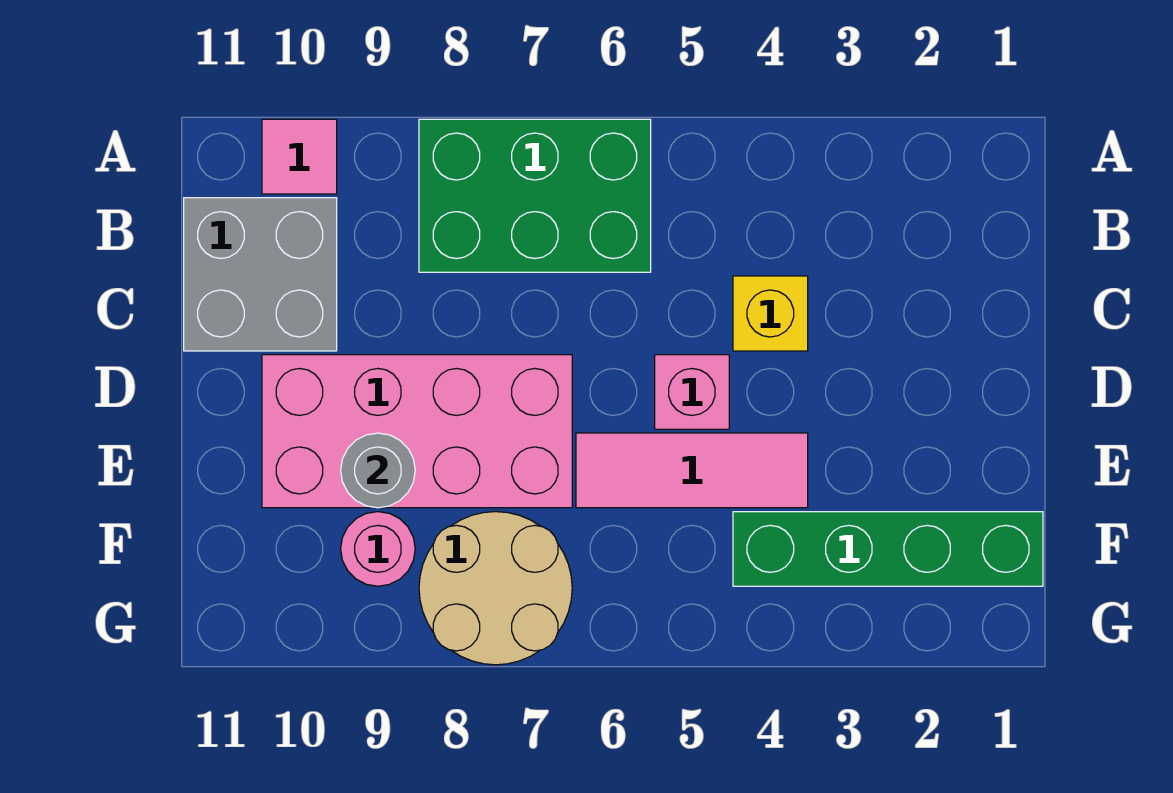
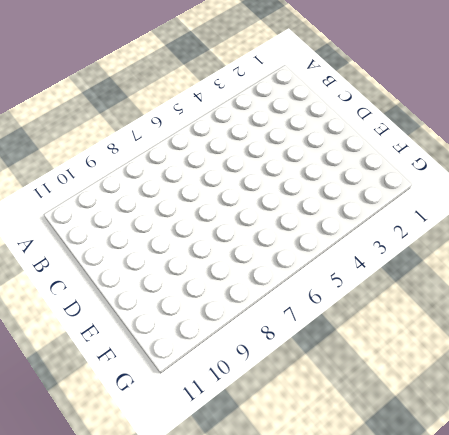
none -> green brick A6:B8 level 1
none -> pink tile A10 level 1

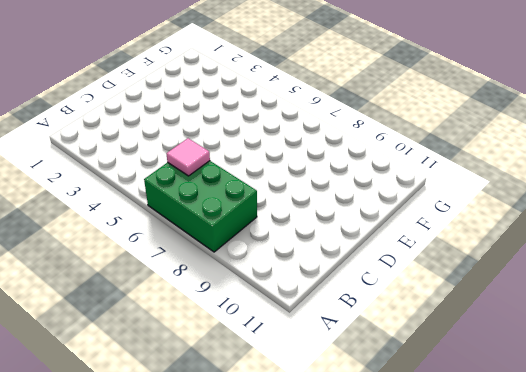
pink tile B6 level 2 -> pink tile A10 level 1
none -> grey brick B10:C11 level 1
none -> yellow brick C4 level 1

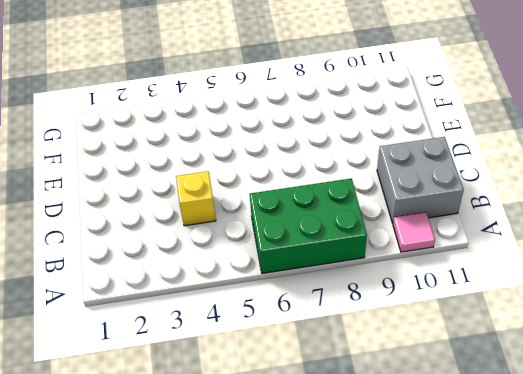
none -> pink brick D5 level 1
none -> pink brick D7:E10 level 1

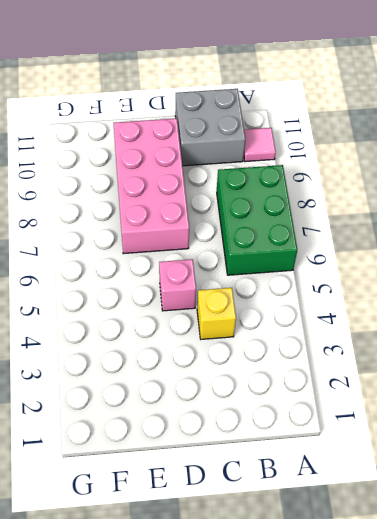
none -> pink tile E4:E6 level 1
none -> green brick F1:F4 level 1

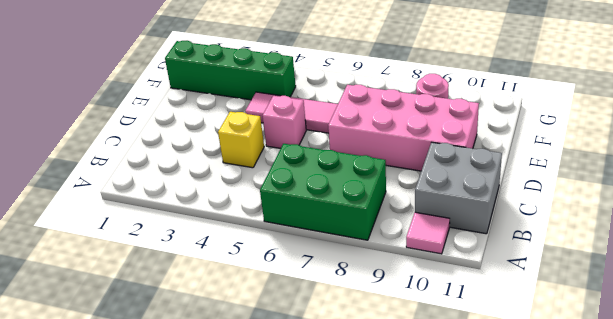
none -> tan round brick F7:G8 level 1
none -> grey round brick E9 level 2

